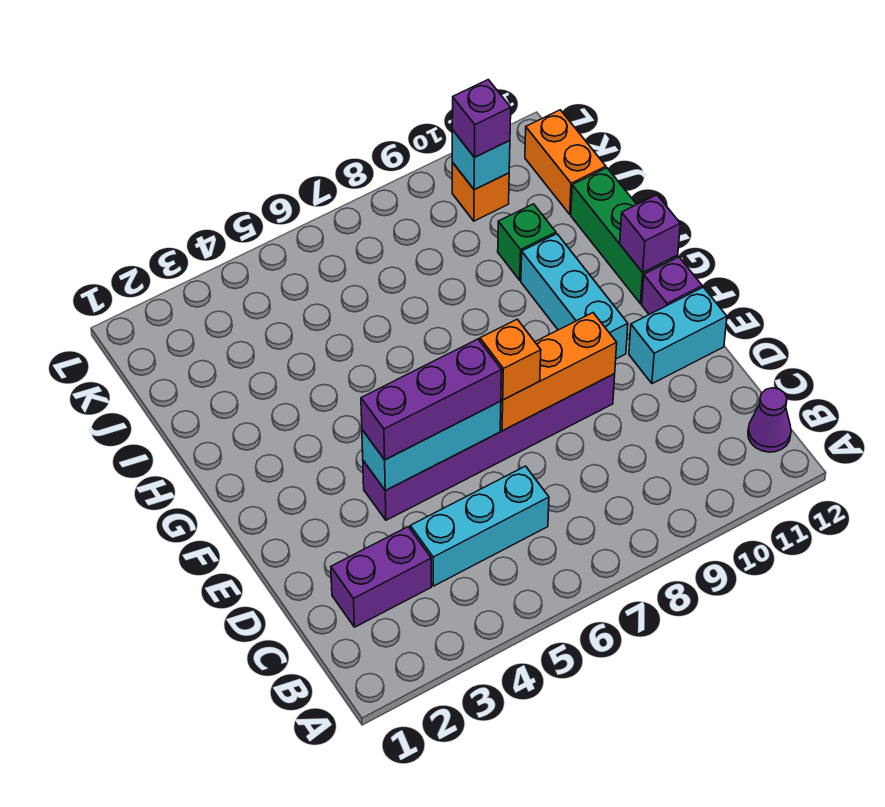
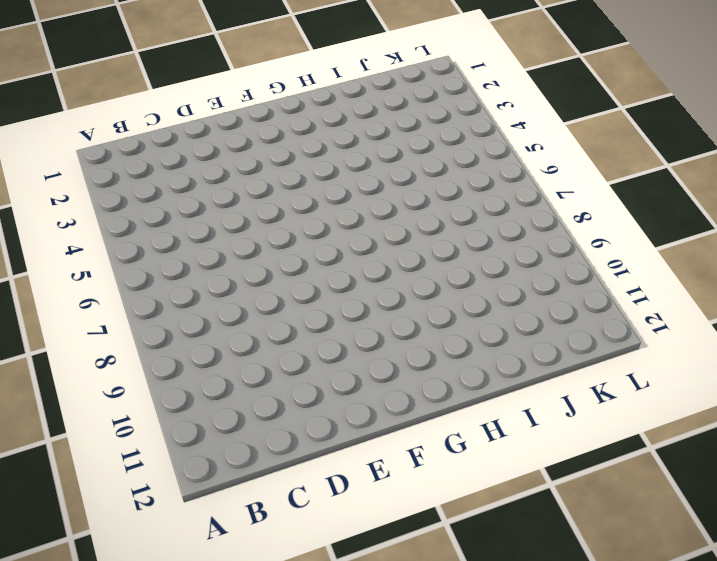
none -> purple cone B12 level 1
none -> purple brick C2:C3 level 1
none -> cyan brick C4:C6 level 1

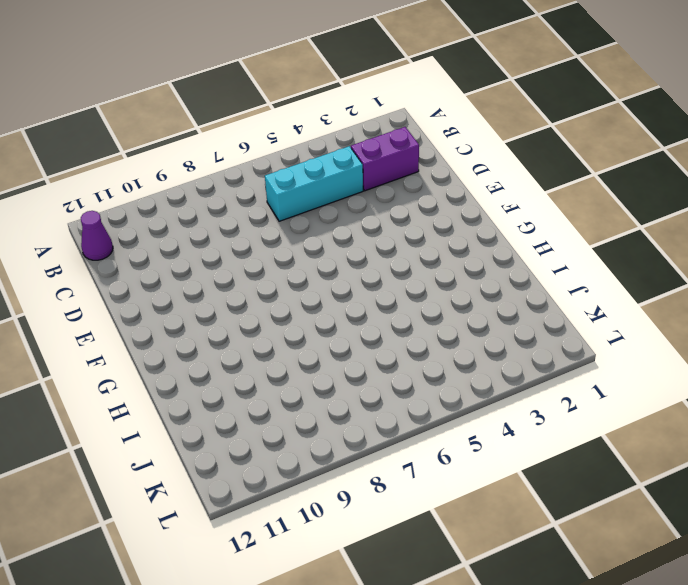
none -> purple brick E4:E9 level 1
none -> cyan brick E11:E12 level 1
none -> cyan brick F10:H10 level 1

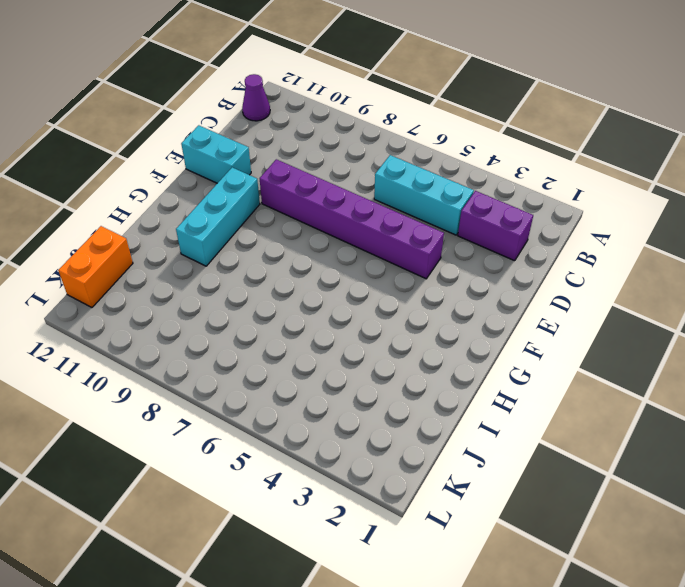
none -> purple brick F12 level 1
none -> green brick G12:I12 level 1
none -> green brick I10 level 1

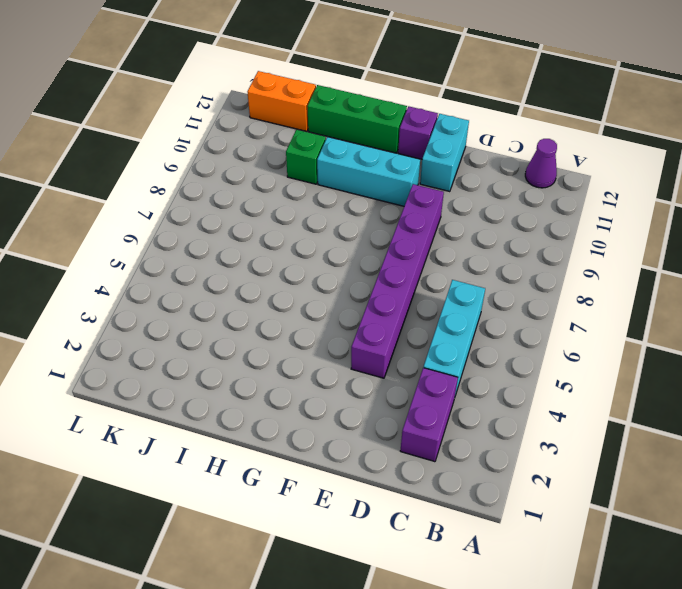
none -> orange brick K10 level 1
none -> cyan brick E4:E6 level 2
none -> orange brick E7:E9 level 2

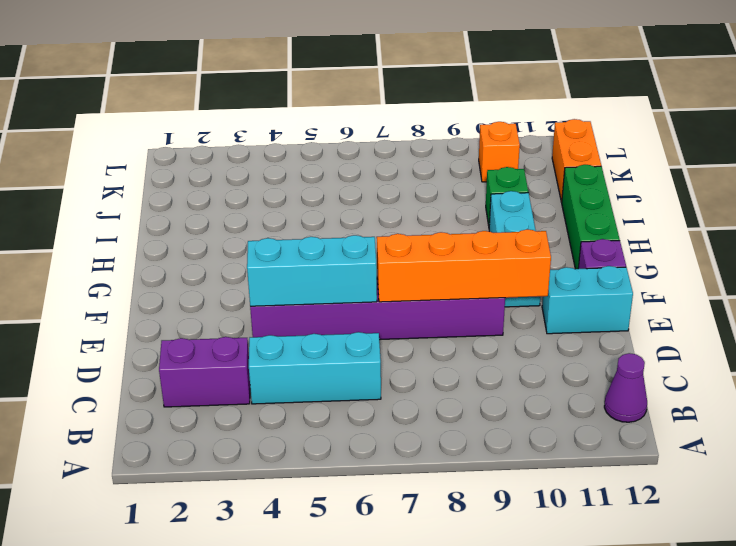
orange brick E7:E10 level 2 -> orange brick E7:E9 level 2
none -> purple brick G12 level 2
none -> cyan brick K10 level 2
none -> purple brick E4:E6 level 3

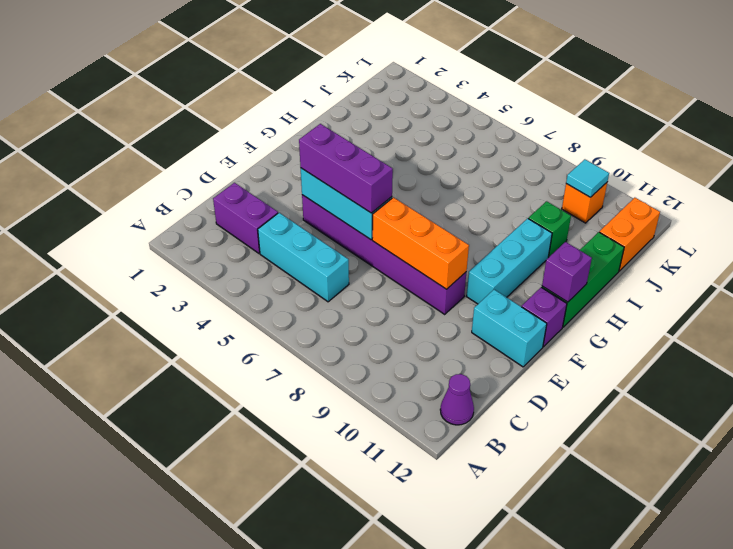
cyan tile K10 level 2 -> cyan brick K10 level 2
none -> orange brick E7 level 3
none -> purple brick K10 level 3

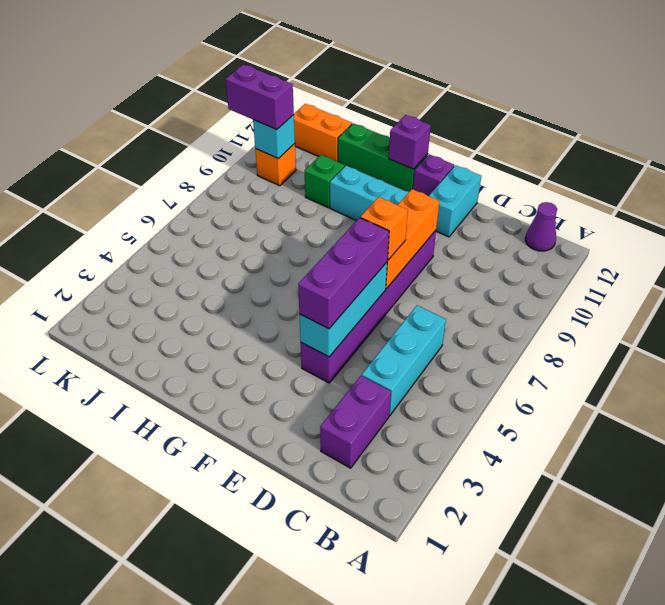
purple brick K10:L10 level 3 -> purple brick K10 level 3

